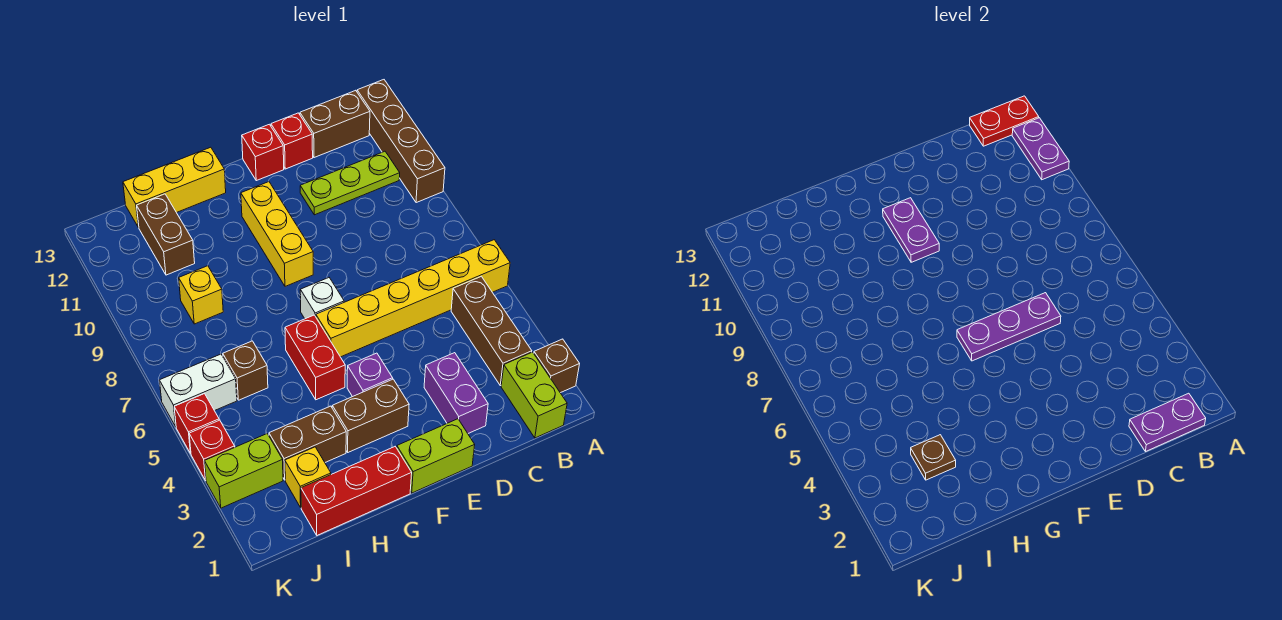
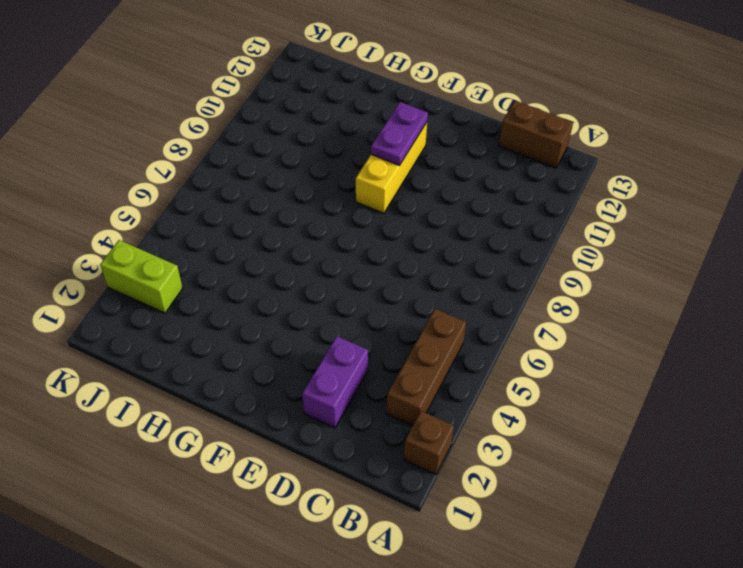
none -> yellow brick A6:F6 level 1
none -> brown brick A10:A13 level 1
none -> lime brick B1:B2 level 1
none -> lime plate B11:D11 level 1

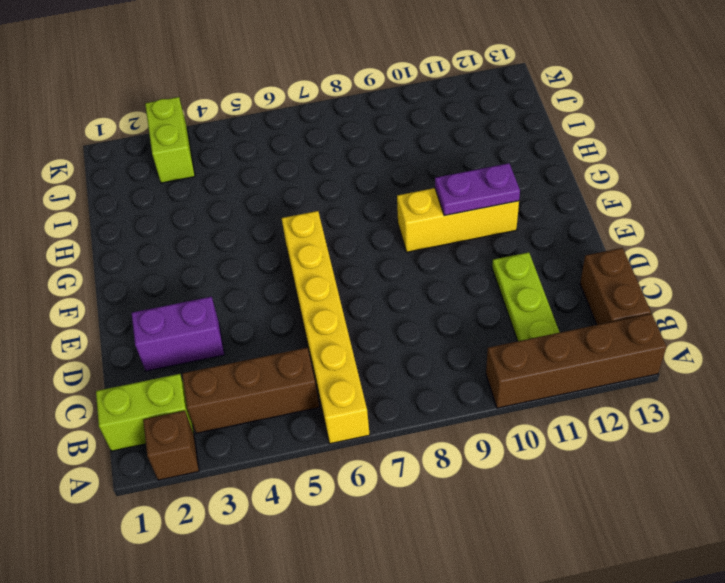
none -> red brick D13 level 1
none -> lime brick E1:F1 level 1
none -> red brick E13 level 1
none -> brown brick F3:G3 level 1

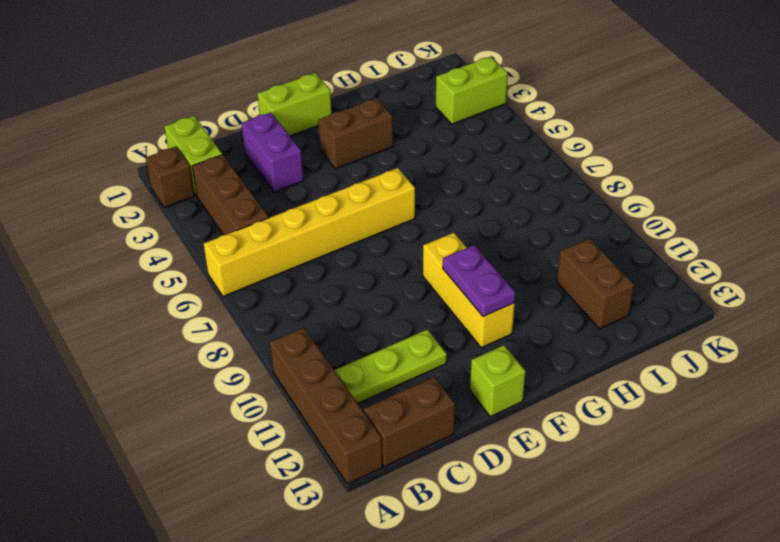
lime brick E13 level 1 -> red brick E13 level 1
none -> red brick D13 level 1
none -> purple brick F4 level 1
none -> white brick F7 level 1
none -> red brick G1:I1 level 1

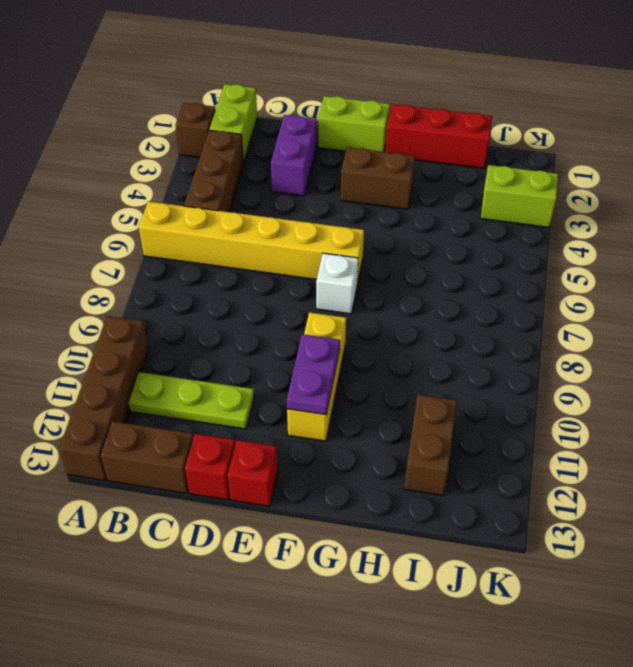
none -> purple brick F4 level 1
none -> red brick G5:G6 level 1
none -> yellow brick G13:I13 level 1
none -> brown brick H3:I3 level 1

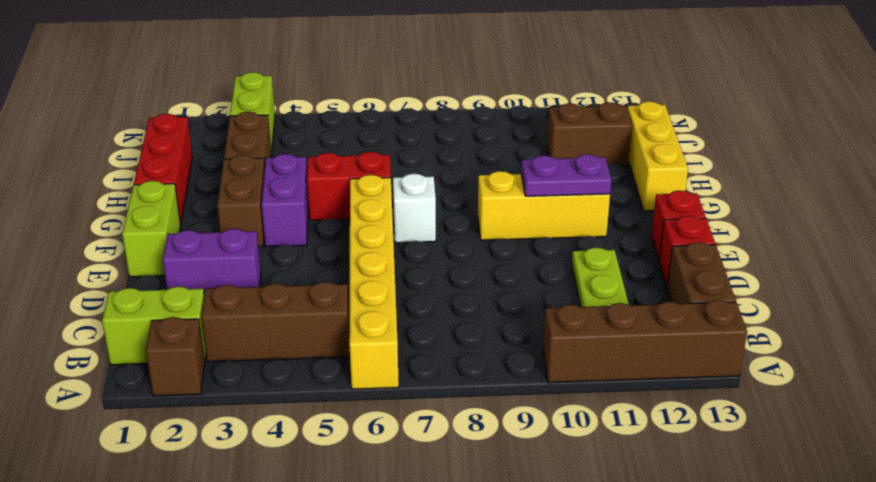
purple brick F4:G4 level 1 -> purple brick F4 level 1
none -> yellow brick I2 level 1
none -> brown brick I6 level 1
none -> yellow brick I9 level 1
none -> white brick J6:K6 level 1

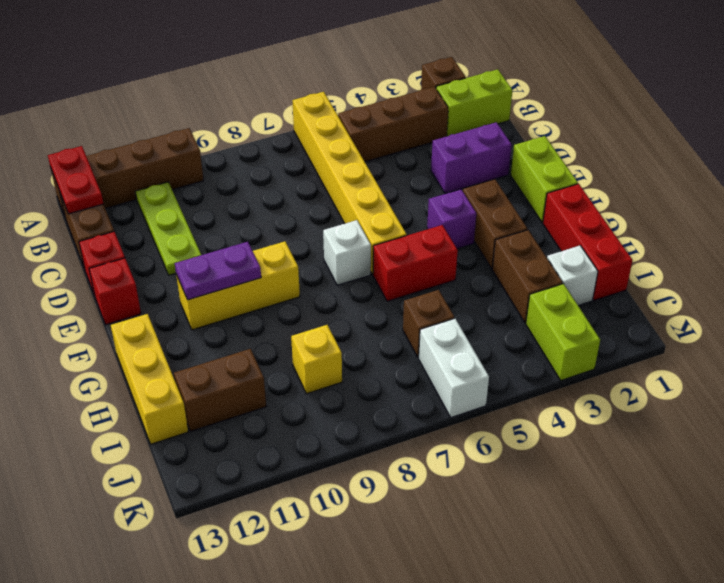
white brick I2 level 1 -> yellow brick I2 level 1
none -> red brick K4 level 1
none -> red brick K5 level 1
none -> purple plate A11:A12 level 2
none -> purple plate B1:C1 level 2

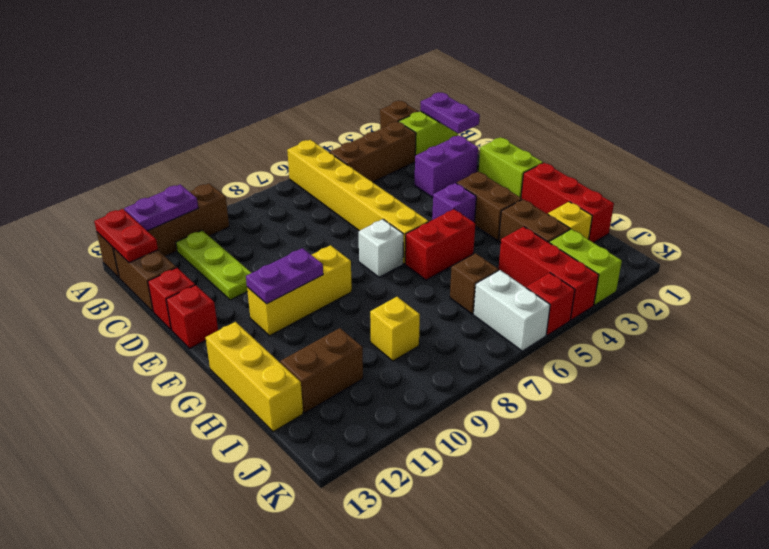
red brick I4:K4 level 1 -> red brick K4 level 1
none -> purple plate D6:F6 level 2
none -> brown plate I3 level 2

